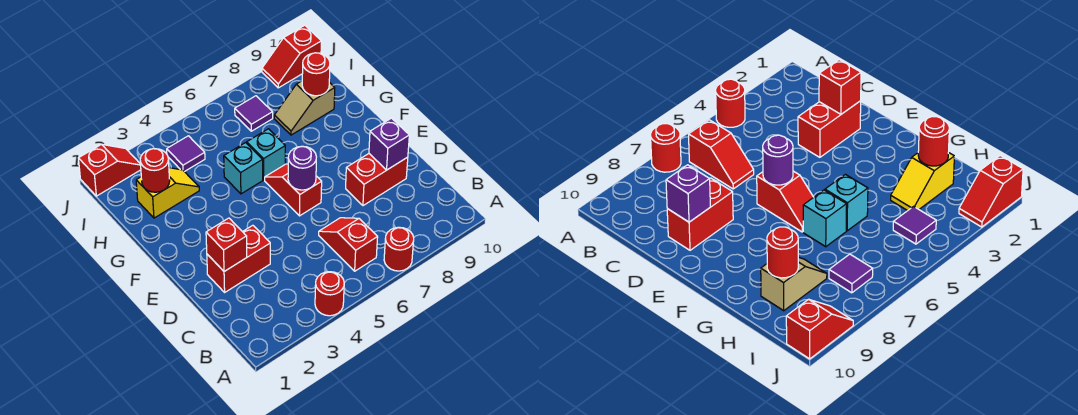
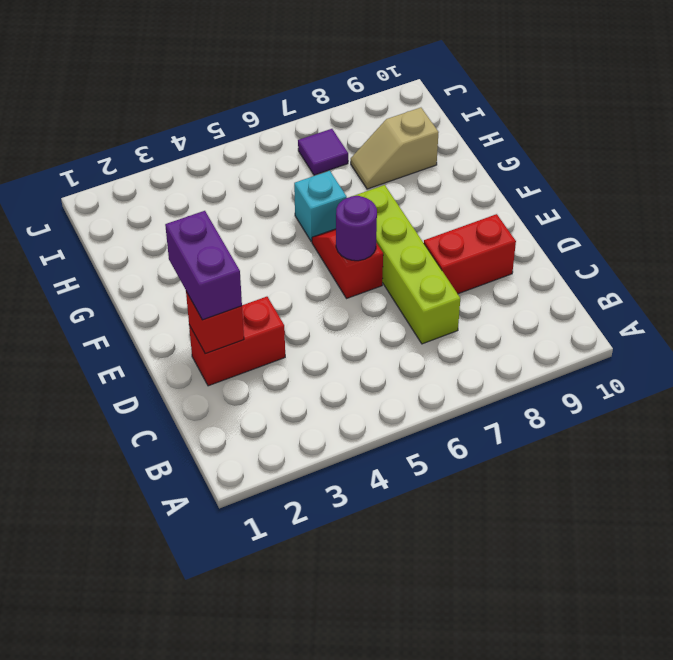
lime brick C7:F7 level 1 -> none
purple brick D2:E2 level 3 -> none
none -> red round brick A4 level 1
none -> red round brick A7 level 1
none -> red slope B6:C6 level 1 top B

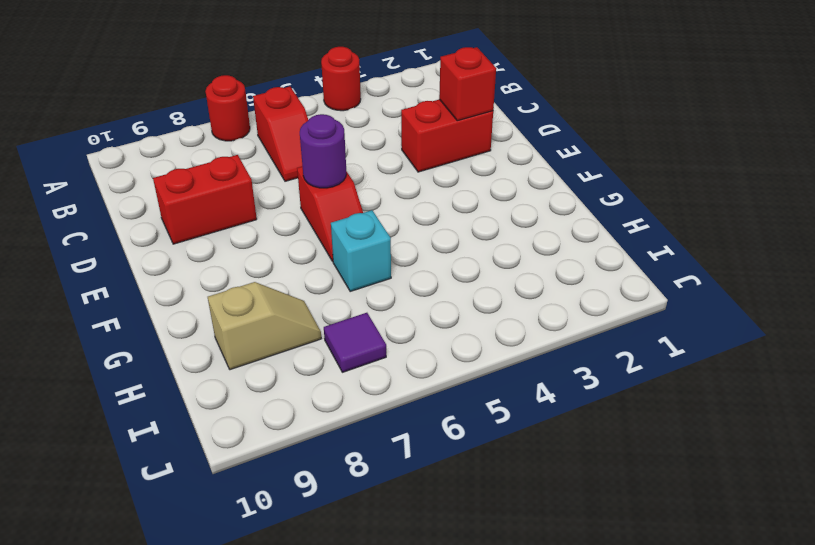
none -> cyan brick G5 level 1
none -> yellow slope H2:H3 level 1 top 2
none -> purple tile I4 level 1

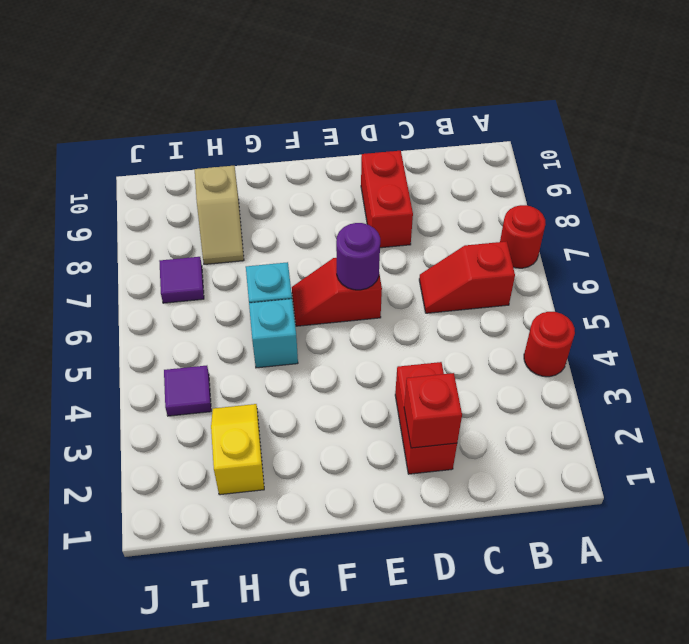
none -> red slope J1:J2 level 1 top 1
none -> red slope J9:J10 level 1 top 10
none -> purple brick D9 level 2

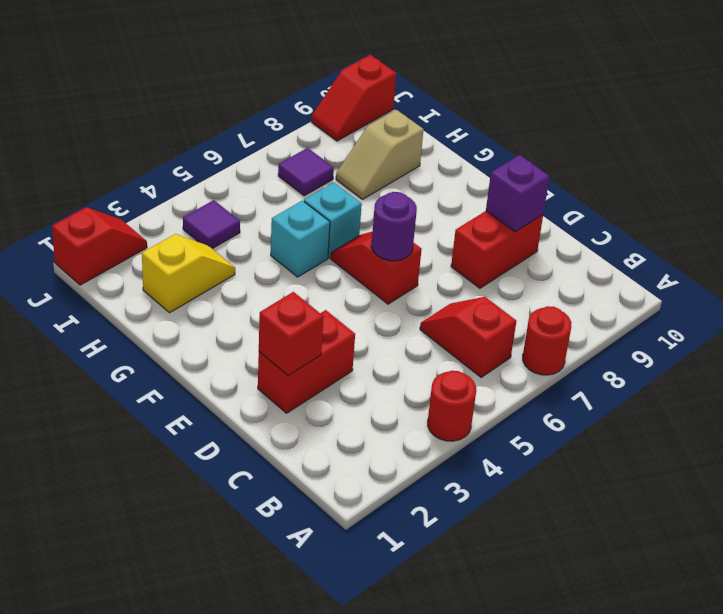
none -> red round brick H2 level 2
none -> red round brick H9 level 2

